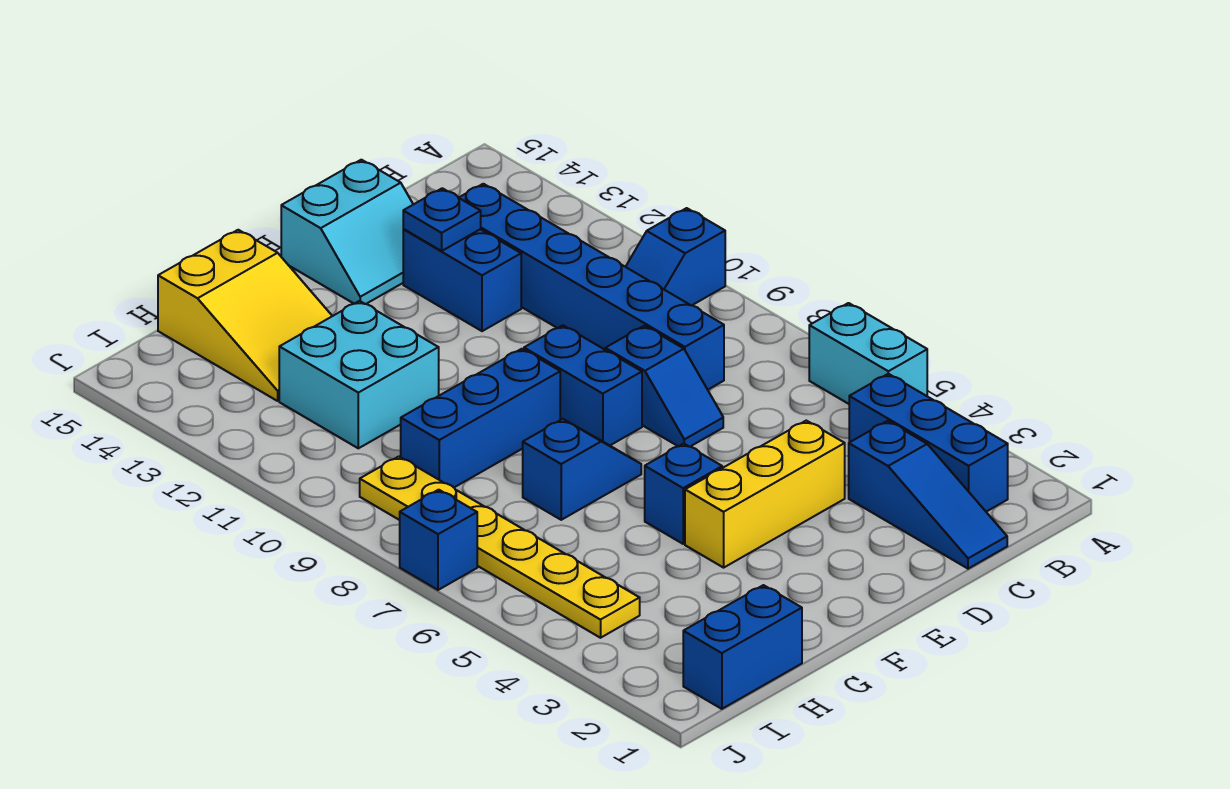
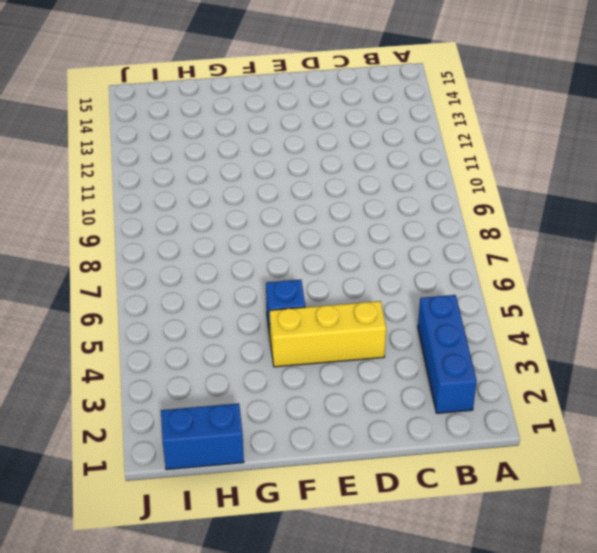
none -> cyan brick A5:A6 level 1
none -> blue slope A10:B10 level 1 top A
none -> blue slope C1:C3 level 1 top 3

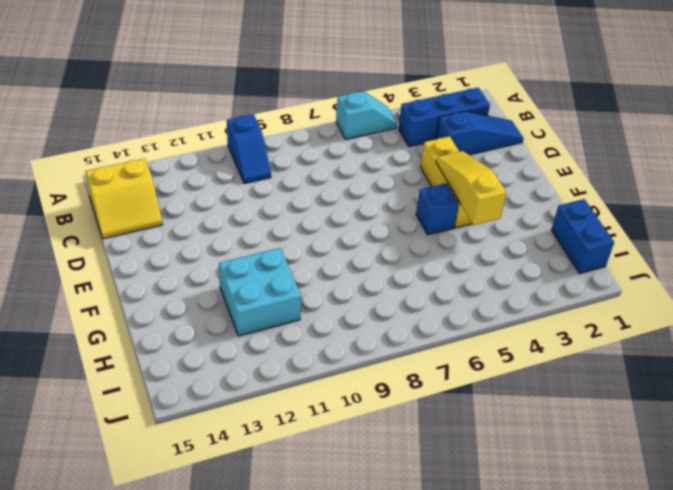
cyan slope A5:A6 level 1 top 6 -> cyan brick A5:A6 level 1
yellow slope B14:C15 level 1 top B -> none
yellow slope E4:G4 level 2 top G -> none
none -> blue brick C8:C13 level 1
none -> blue slope D7:D8 level 1 top 8
none -> blue brick D12:D13 level 1

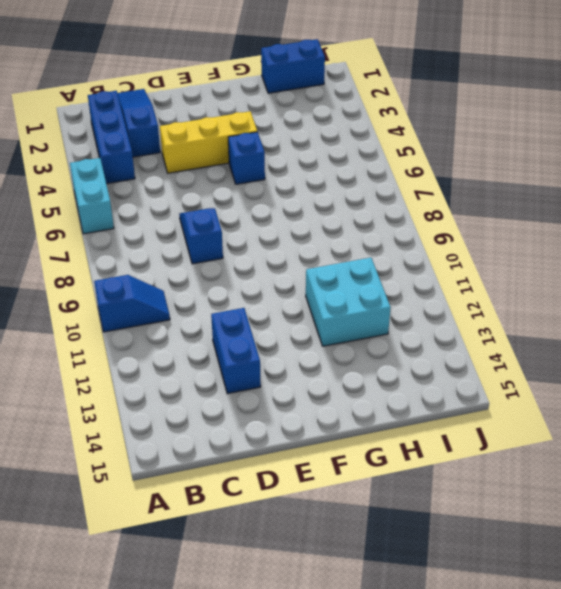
none -> blue brick C8:C13 level 1
none -> cyan slope D14:E15 level 1 top 15
none -> blue brick E8:E9 level 1

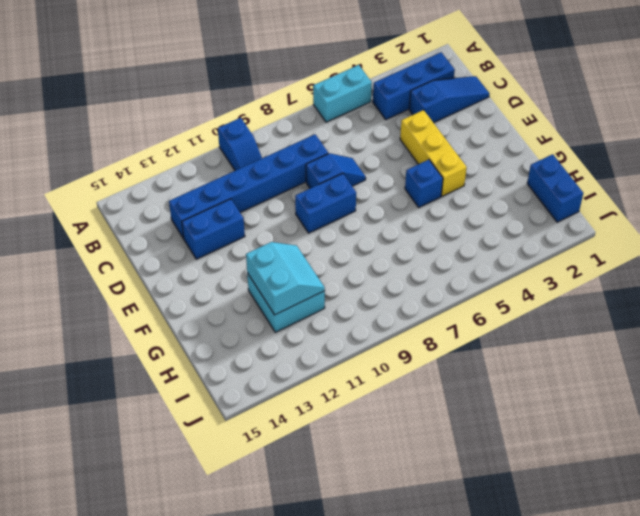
cyan slope G11:H12 level 2 top 12 -> cyan slope D14:E15 level 1 top 15
none -> blue slope F7:G7 level 1 top G
none -> blue brick F9:H9 level 1
none -> yellow slope G13:H15 level 1 top 15

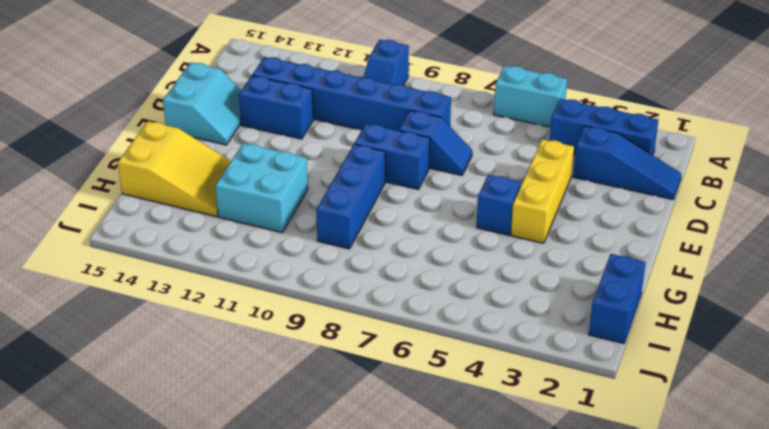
none -> blue slope F7:G7 level 1 top G
none -> yellow plate I4:I9 level 1
none -> blue brick J7 level 1

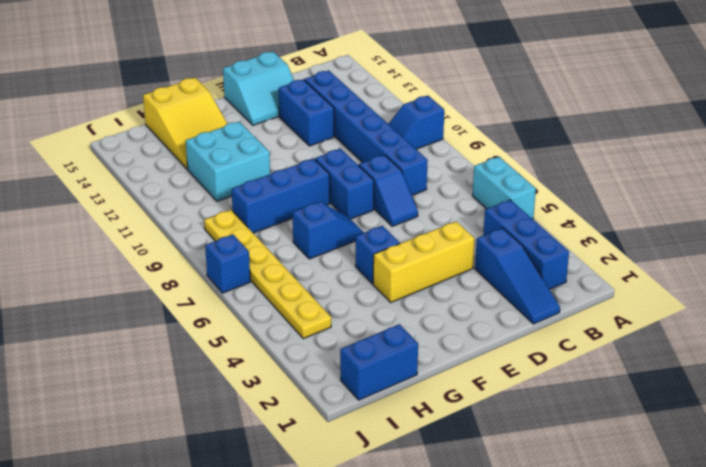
none -> blue plate D13 level 2

